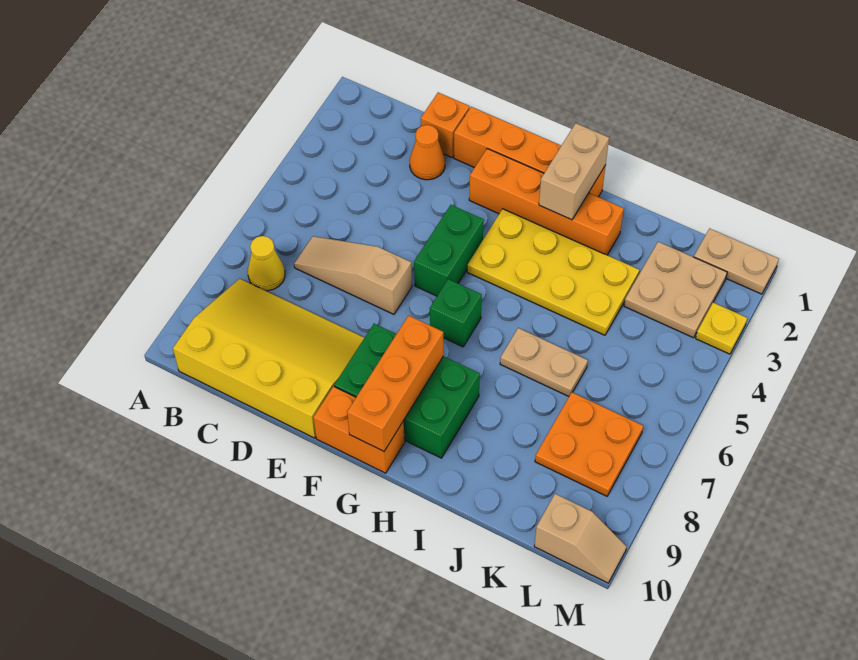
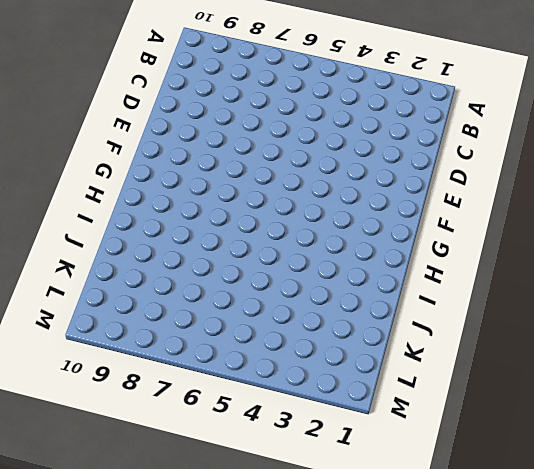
none -> yellow cone B7 level 1
none -> yellow slope B8:E10 level 1 top 10
none -> tan slope C6:E6 level 1 top E

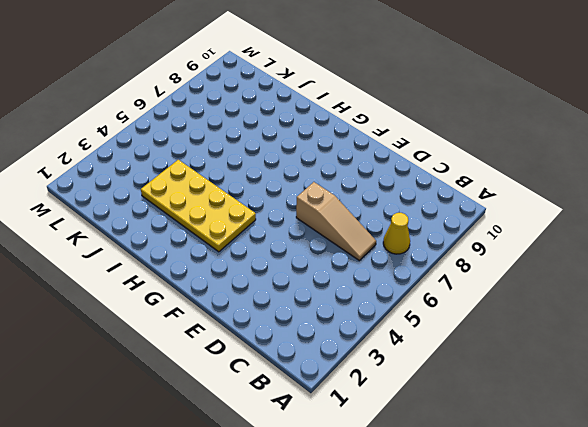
none -> yellow slope B8:E10 level 1 top 10
none -> orange brick D1 level 1
none -> orange cone D2 level 1

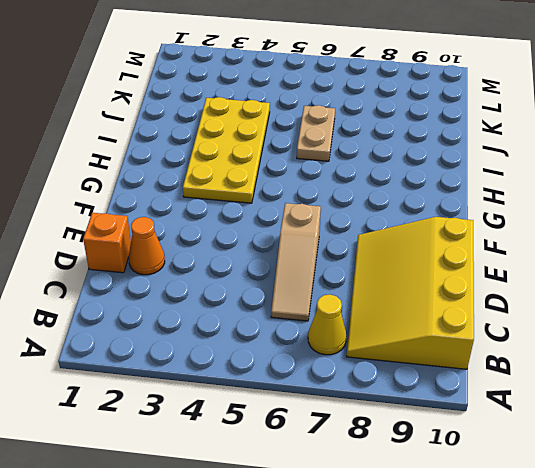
none -> orange brick E1:H1 level 1
none -> orange brick F2:I2 level 1
none -> green brick F4:F5 level 1

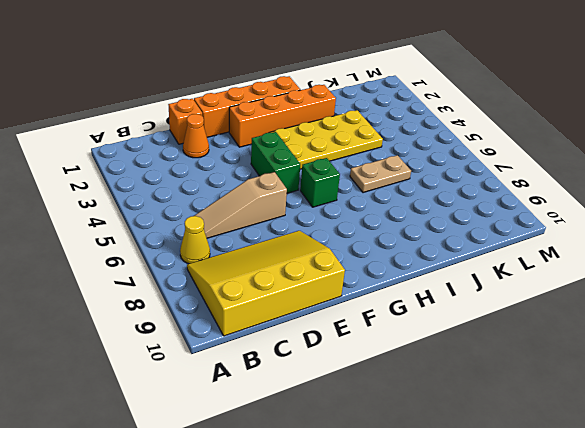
none -> green brick F8:H9 level 1
none -> orange brick F10:G10 level 1
none -> tan plate K2:L3 level 1

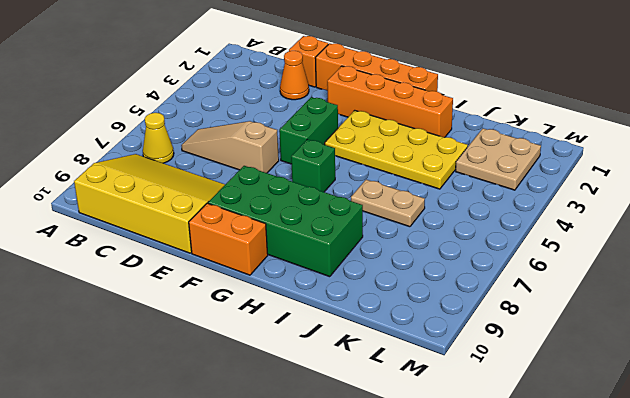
green brick F8:I9 level 1 -> green brick F8:H9 level 1
none -> orange plate K7:L8 level 1
none -> tan plate L1:M1 level 1
none -> tan slope L10:M10 level 1 top L

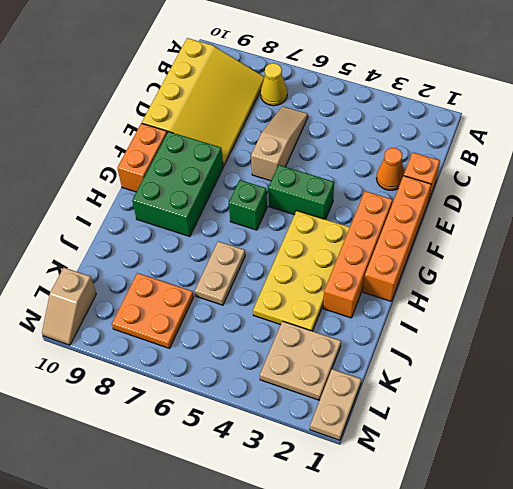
none -> yellow plate M3 level 1
none -> orange brick G8:G10 level 2
none -> tan brick H1:H2 level 2

